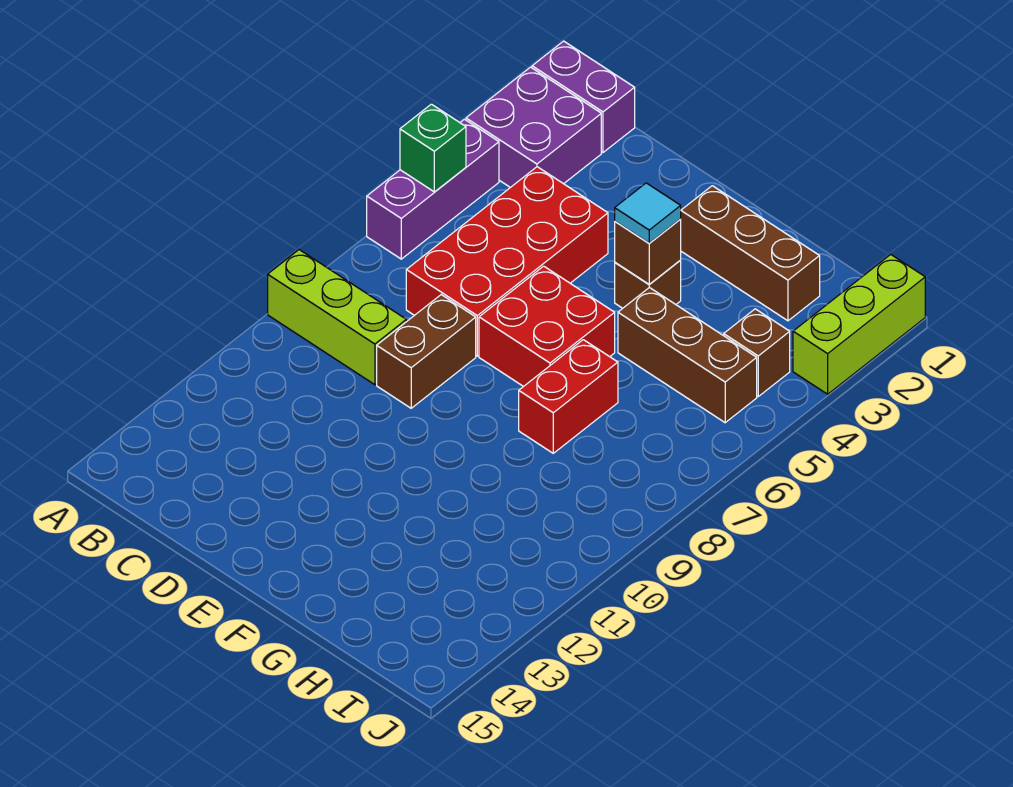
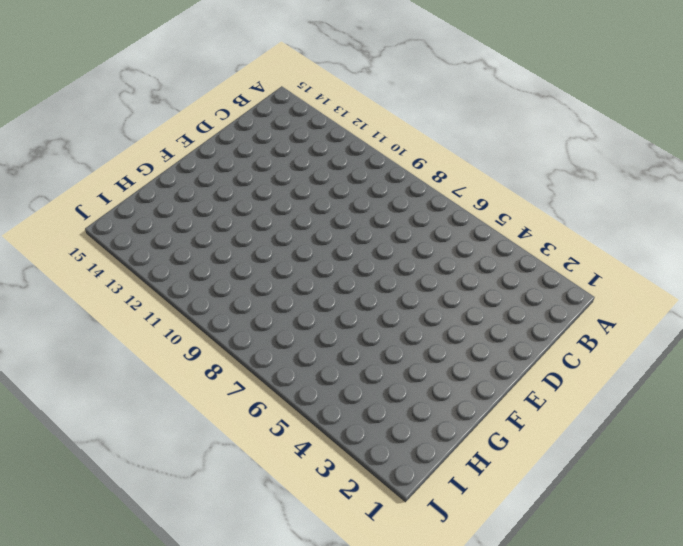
none -> purple brick A1:B1 level 1
none -> purple brick A2:B3 level 1
none -> purple brick A4:A6 level 1

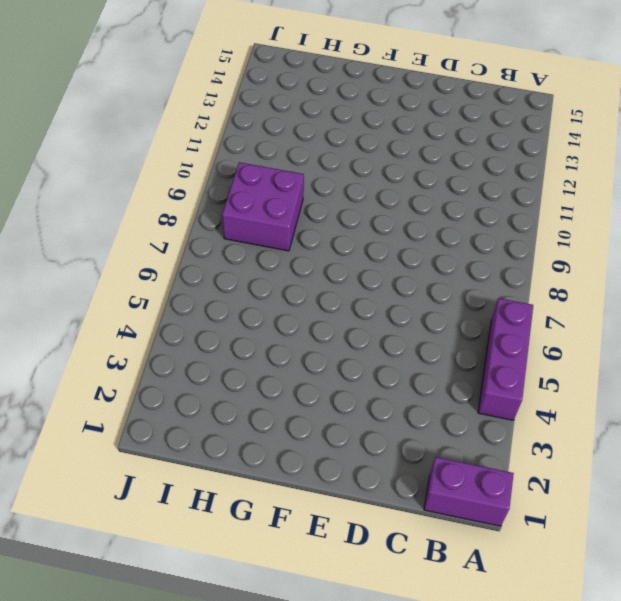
purple brick H8:I9 level 1 -> purple brick A2:B3 level 1
none -> lime brick A9:C9 level 1
none -> red brick C4:D7 level 1
none -> brown brick D8:D9 level 1

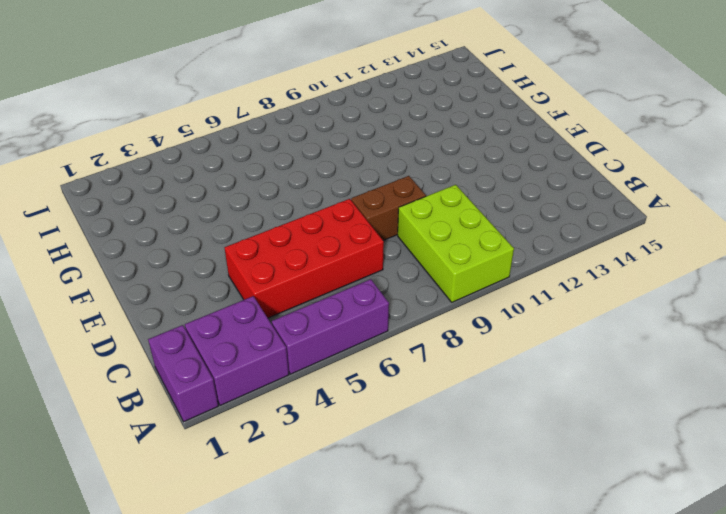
lime brick A9:C10 level 1 -> lime brick A9:C9 level 1
none -> red brick E6:F7 level 1
none -> brown brick F2:H2 level 1
none -> brown brick F4 level 1

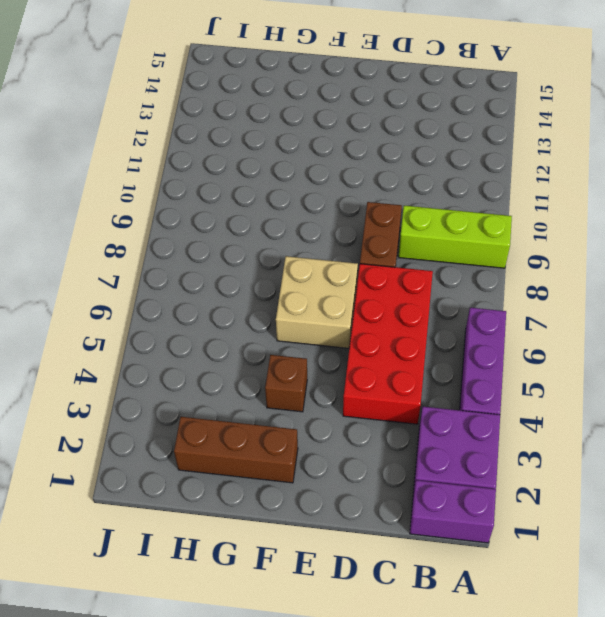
tan brick E6:F7 level 1 -> red brick E6:F7 level 1
none -> brown brick G5:I5 level 1
none -> red brick G7:G8 level 1
none -> brown brick I4 level 1

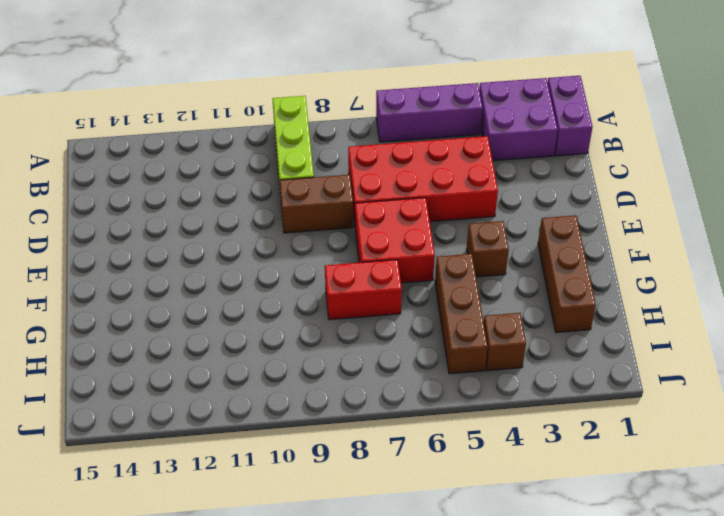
none -> lime brick J1:J3 level 1
none -> green brick A5 level 2
none -> brown brick F4 level 2

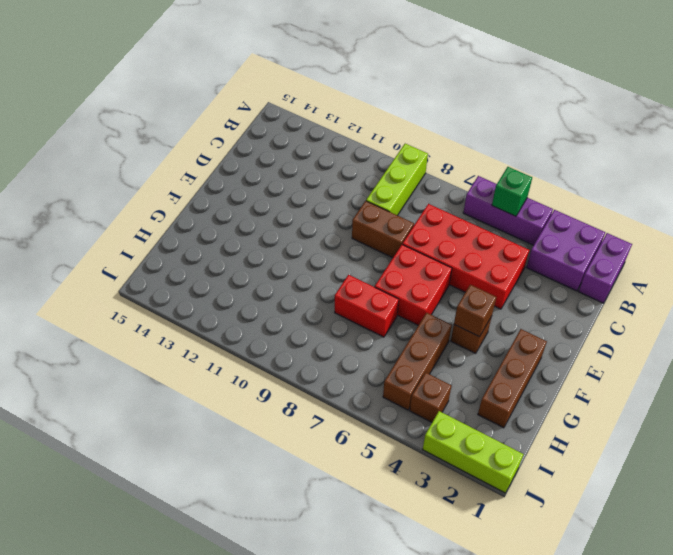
none -> cyan tile F4 level 3

